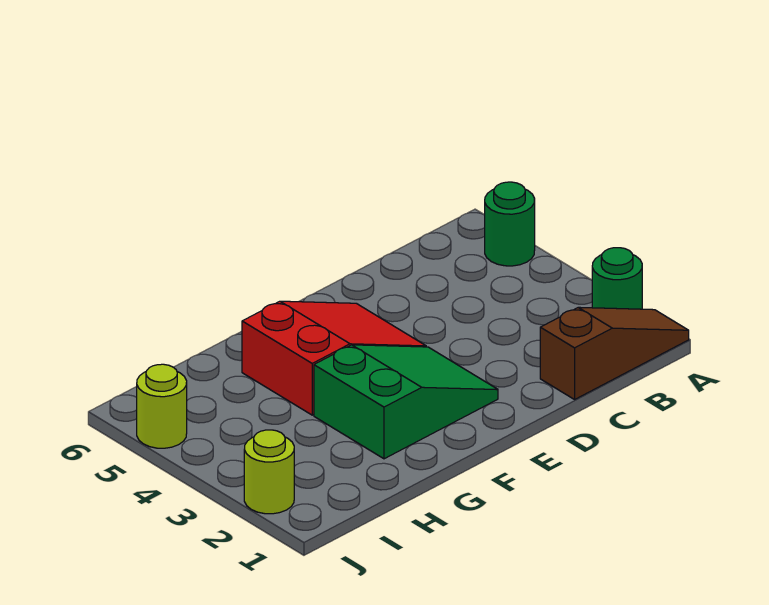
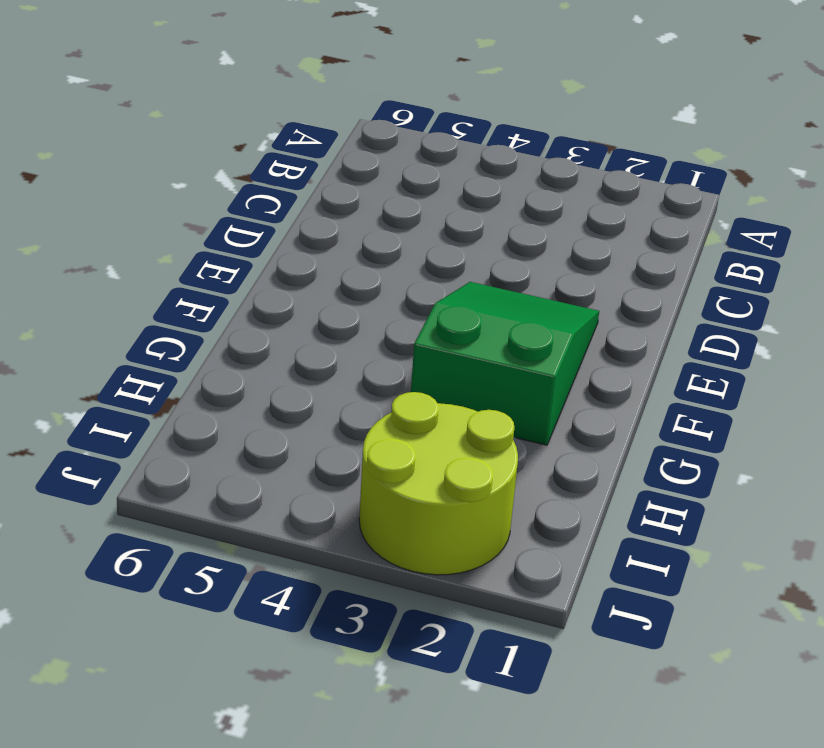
lime round brick I2:J3 level 1 -> lime round brick J2 level 1
none -> brown slope A1:C1 level 1 top C
none -> green round brick A2 level 1

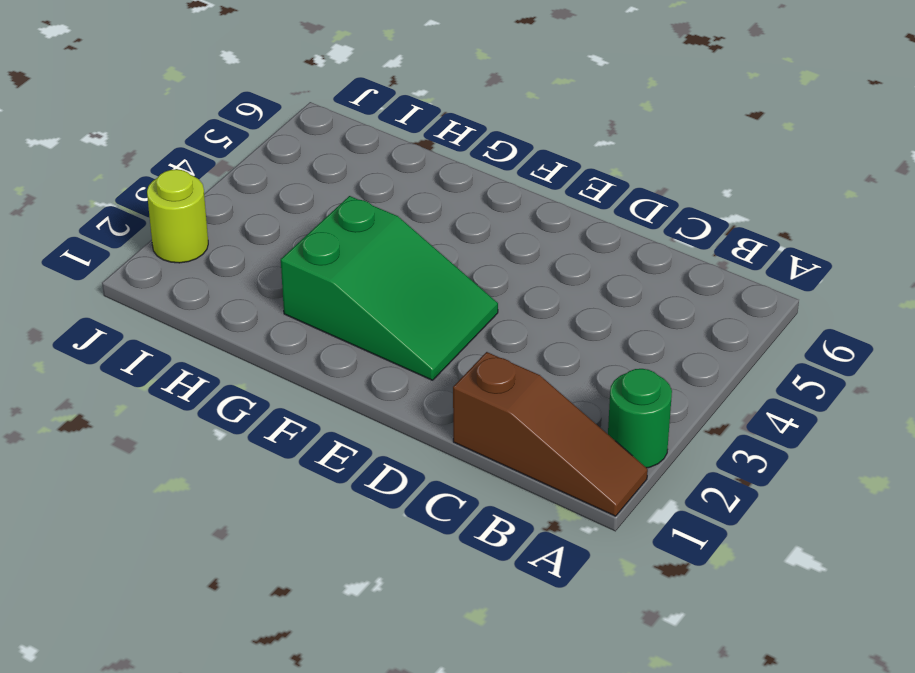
none -> green round brick A5 level 1
none -> red slope E4:G5 level 1 top G

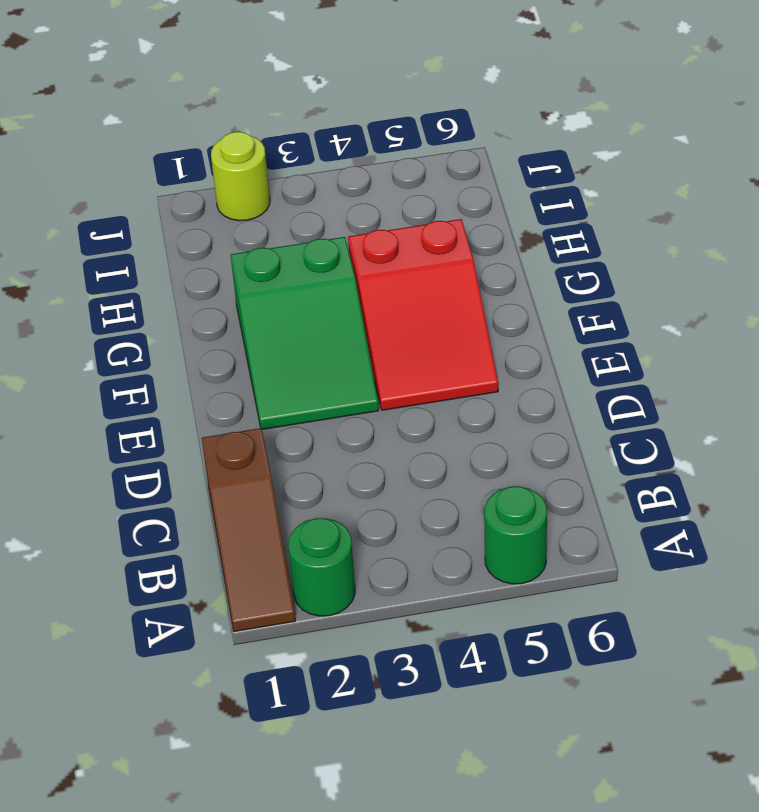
none -> lime round brick J5 level 1

